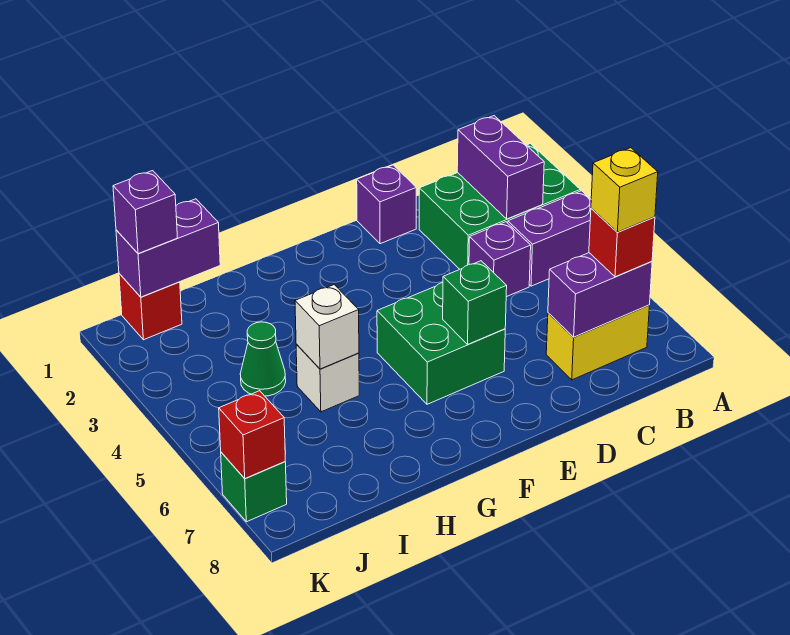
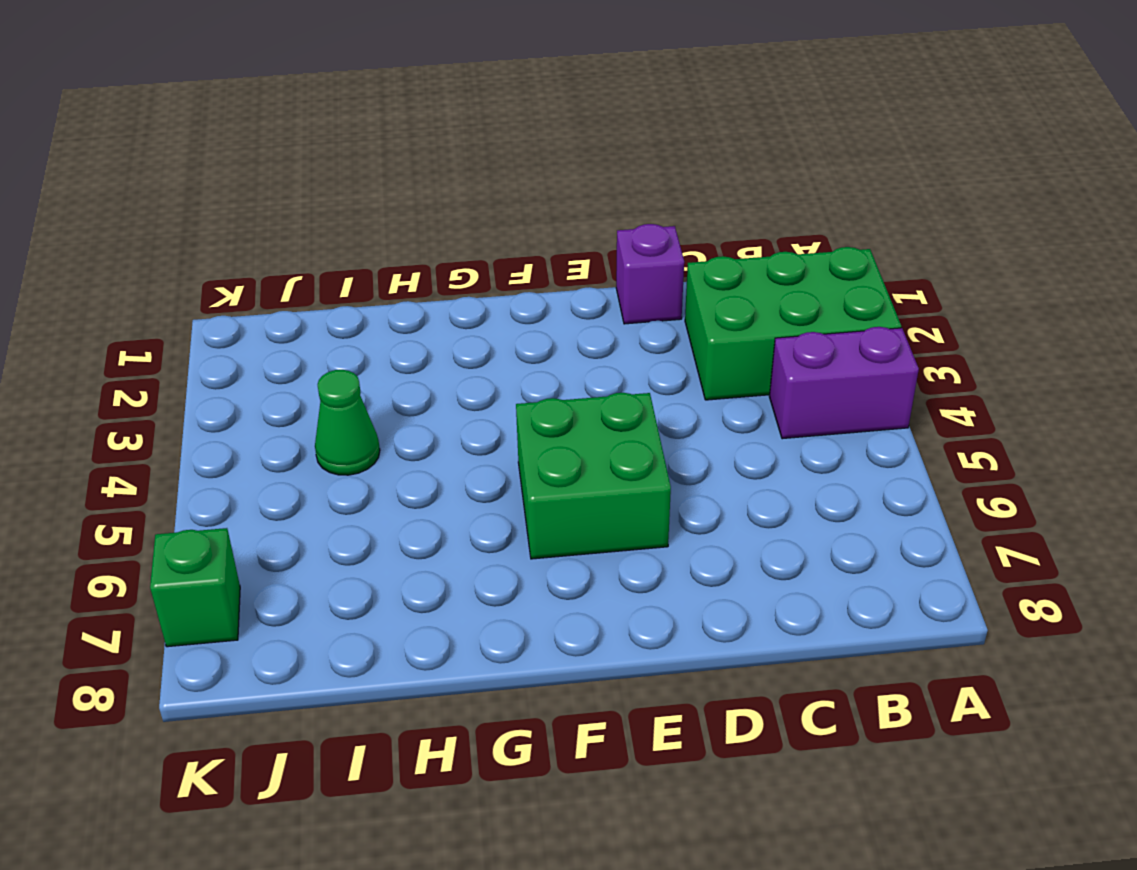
none -> yellow brick B7:C7 level 1
none -> purple brick C4 level 1
none -> white brick H5 level 1

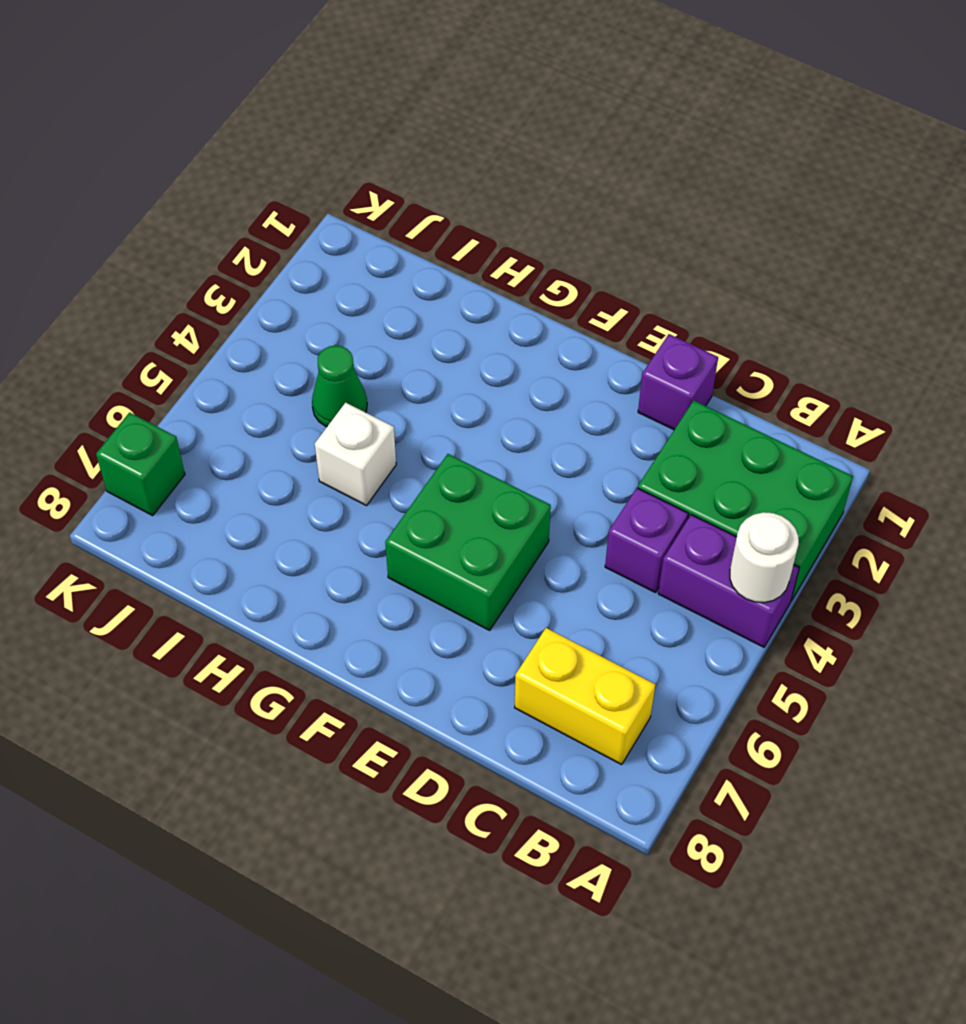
white round brick A4 level 2 -> none
none -> red brick J1 level 1
none -> purple brick B2:B3 level 2
none -> purple brick B7:C7 level 2

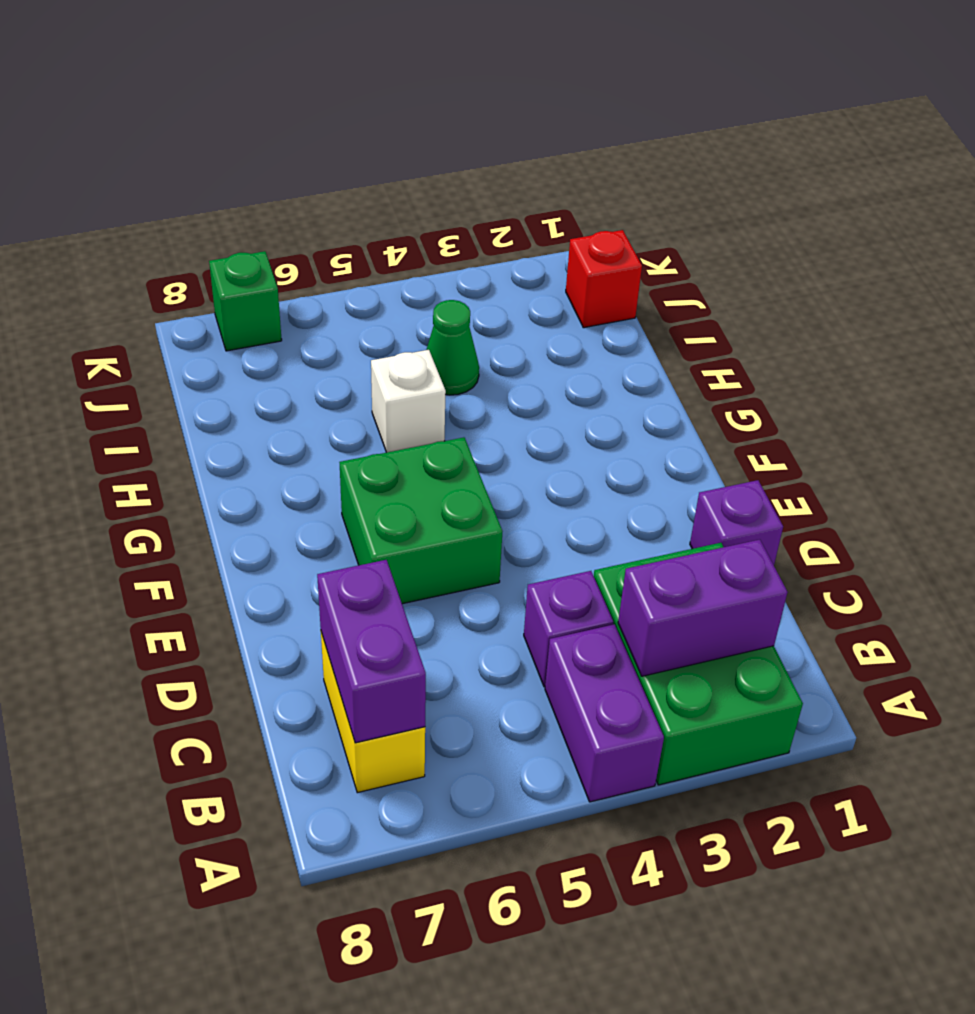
none -> green brick E6 level 2
none -> white brick H5 level 2
none -> purple brick I1:J1 level 2

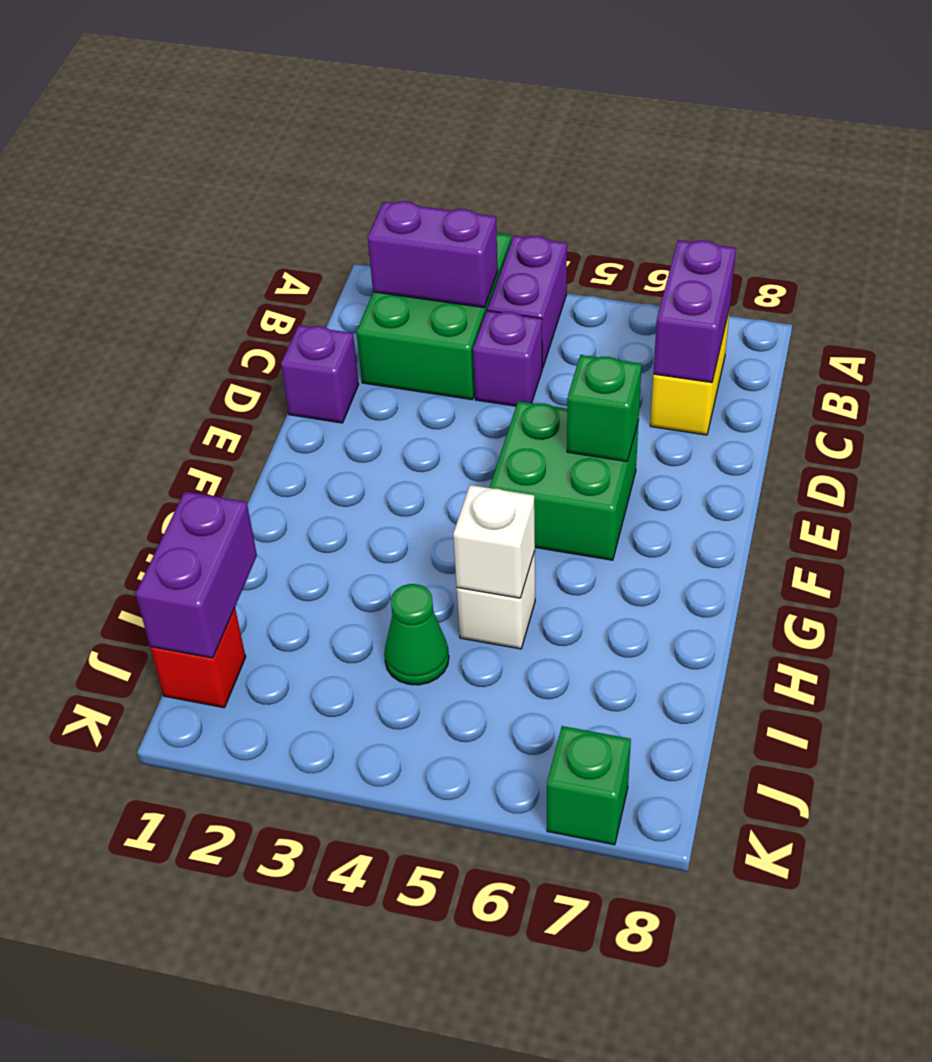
none -> red brick K7 level 2
none -> red brick B7 level 3
none -> purple brick J1 level 3

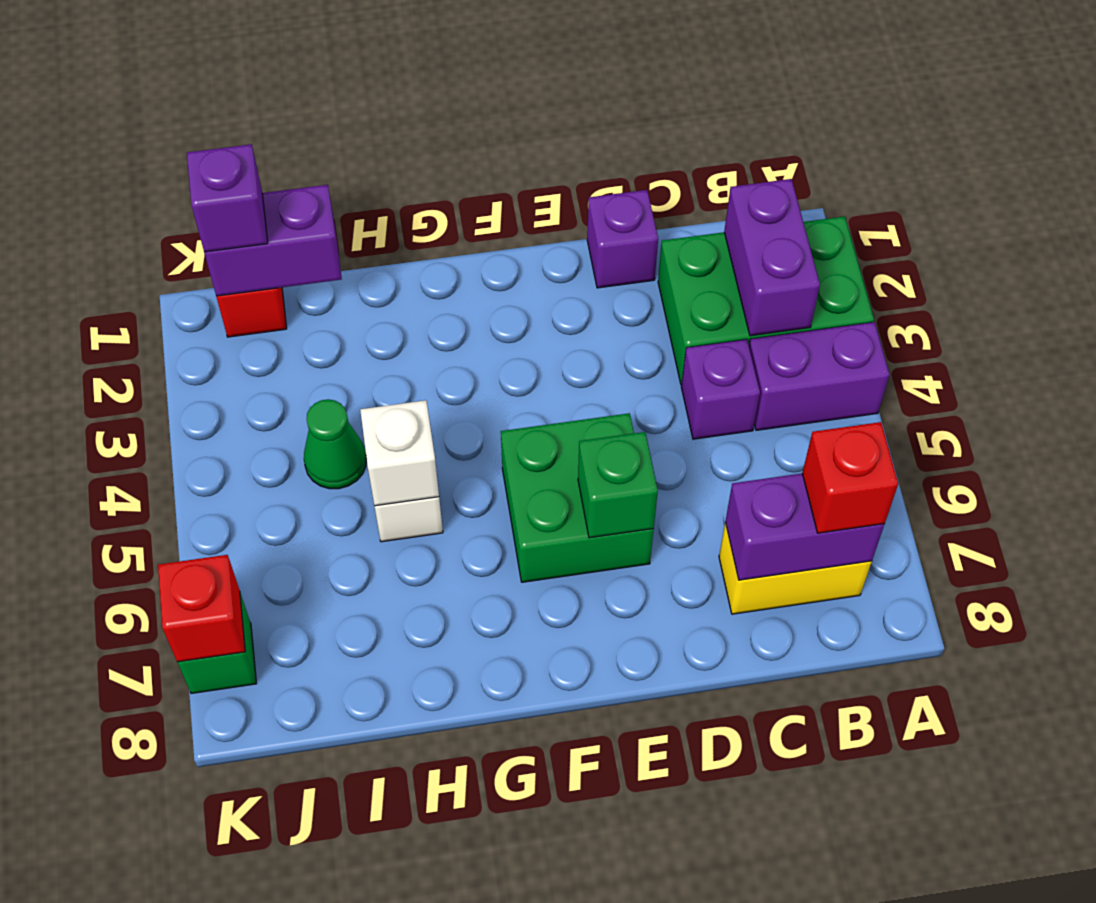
none -> yellow brick B7 level 4

